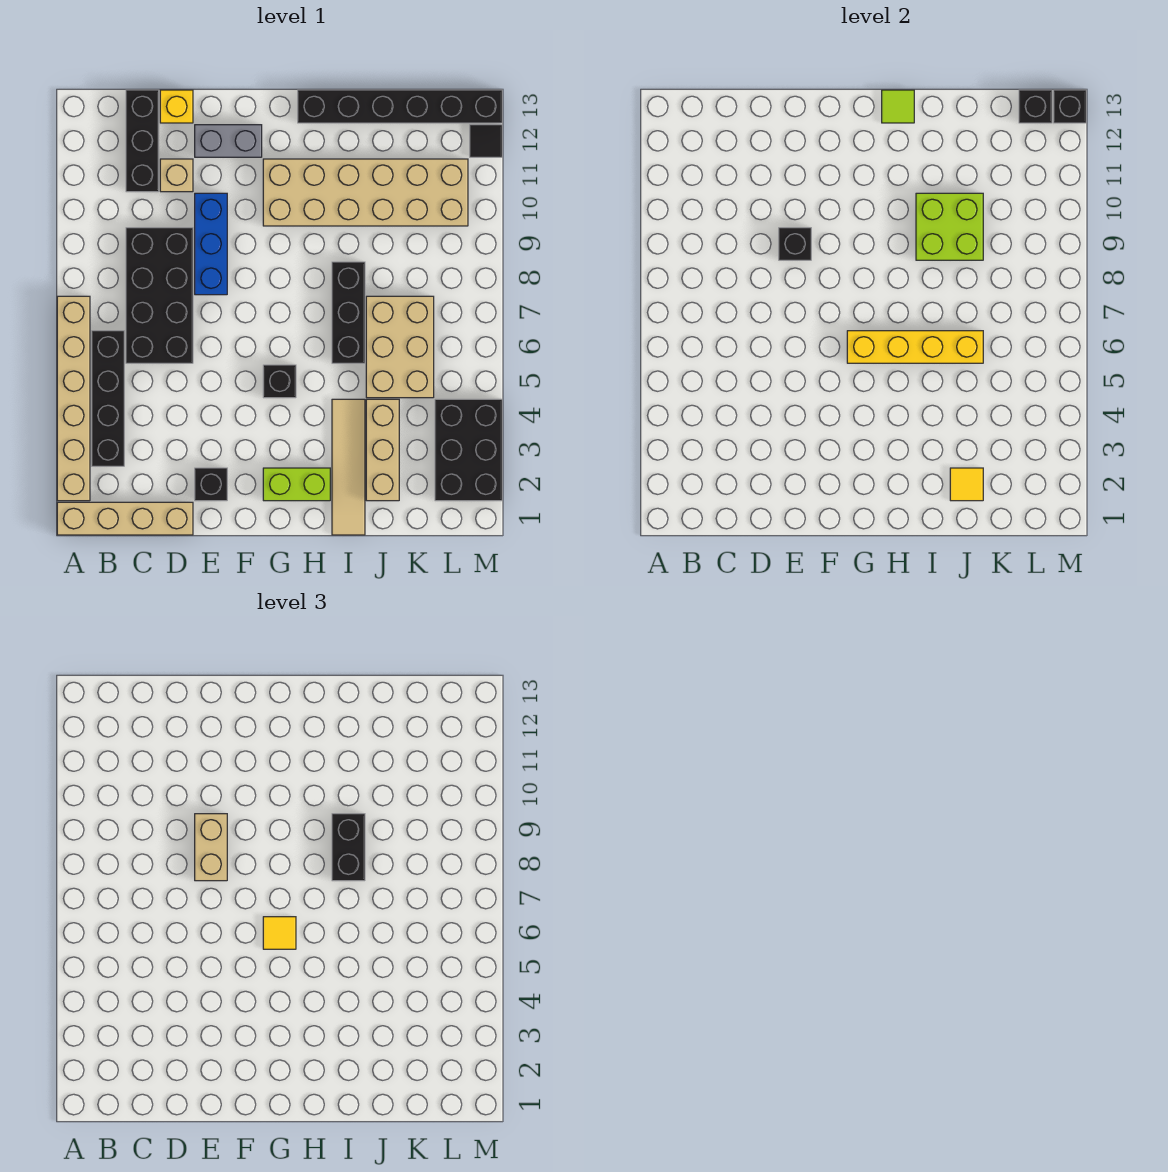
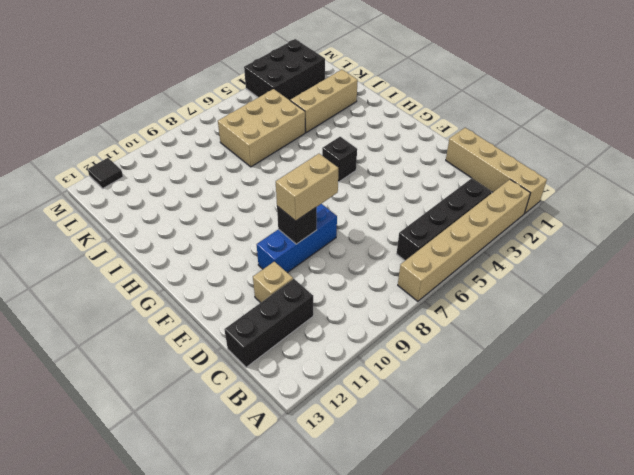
none -> black brick C6:D9 level 1
none -> yellow brick D13 level 1
none -> black brick E2 level 1
none -> grey brick E12:F12 level 1

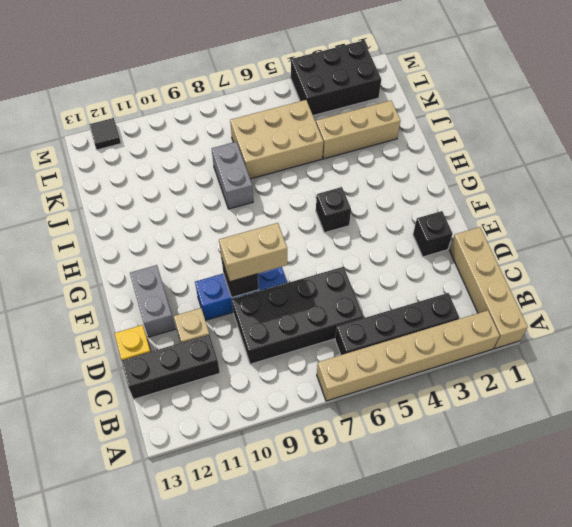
grey brick I8:J8 level 1 -> black brick I6:I8 level 1
none -> lime brick G2:H2 level 1
none -> tan brick G10:L11 level 1
none -> black brick H13:M13 level 1
none -> tan tile I1:I4 level 1

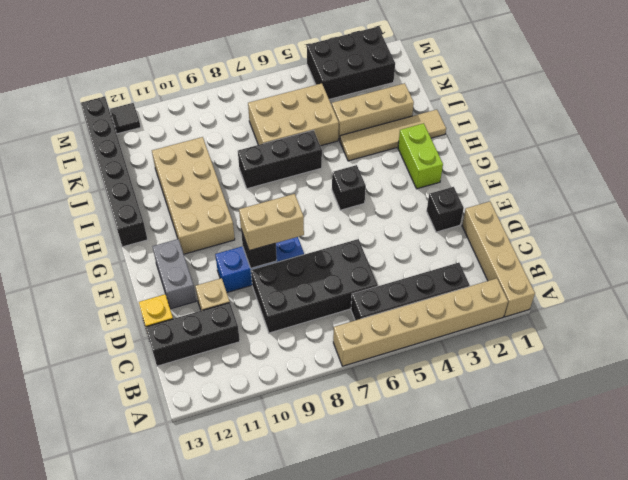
tan brick G10:J11 level 1 -> tan brick G10:L11 level 1
none -> yellow brick G6:J6 level 2
none -> lime tile H13 level 2
none -> lime brick I9:J10 level 2
none -> yellow tile J2 level 2

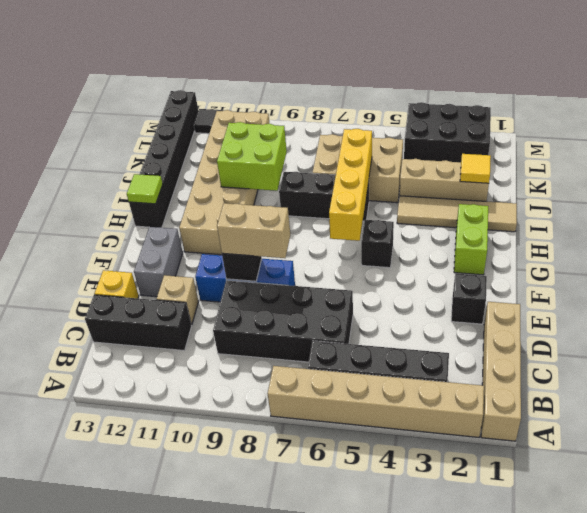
none -> black brick L13 level 2
none -> black brick M13 level 2
none -> yellow tile G6 level 3
none -> black brick I8:I9 level 3

